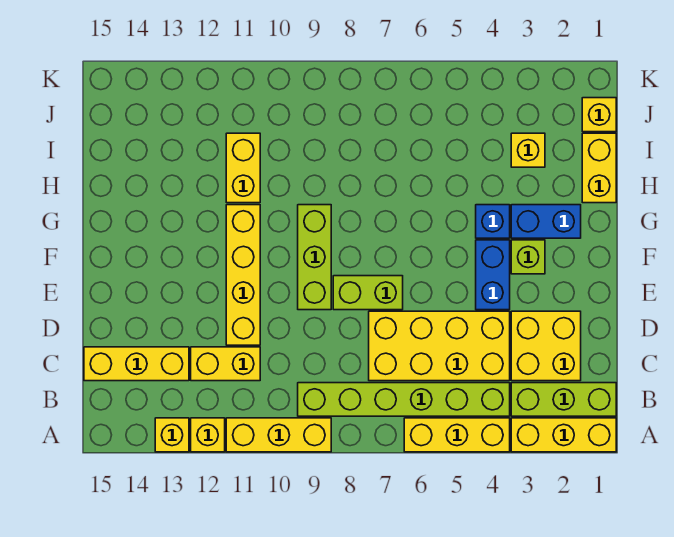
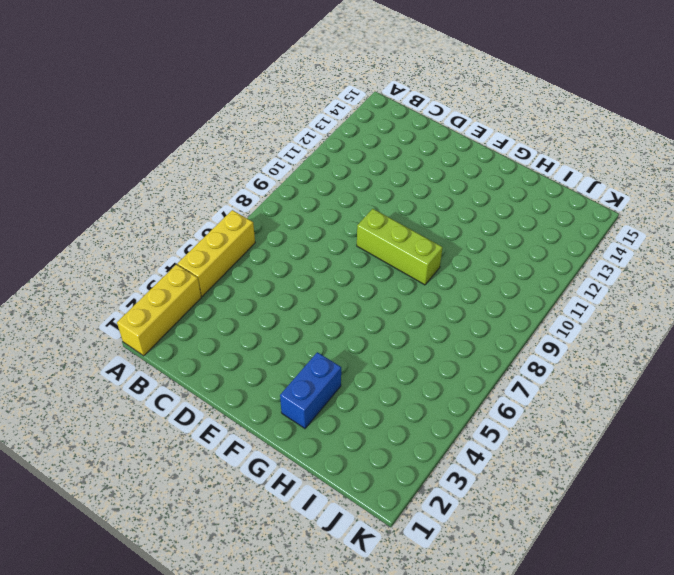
none -> yellow brick A9:A11 level 1
none -> yellow brick A12 level 1
none -> yellow brick A13 level 1

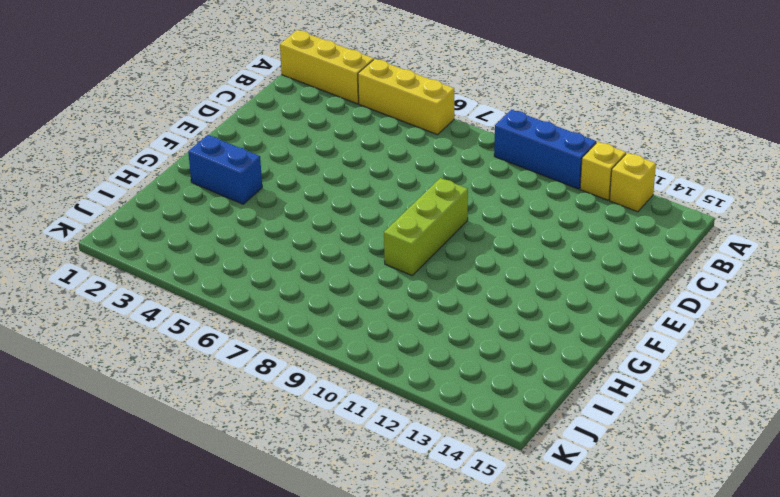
blue brick A9:A11 level 1 -> yellow brick A9:A11 level 1
none -> lime brick B1:B3 level 1
none -> lime brick B4:B9 level 1
none -> yellow brick C2:D3 level 1

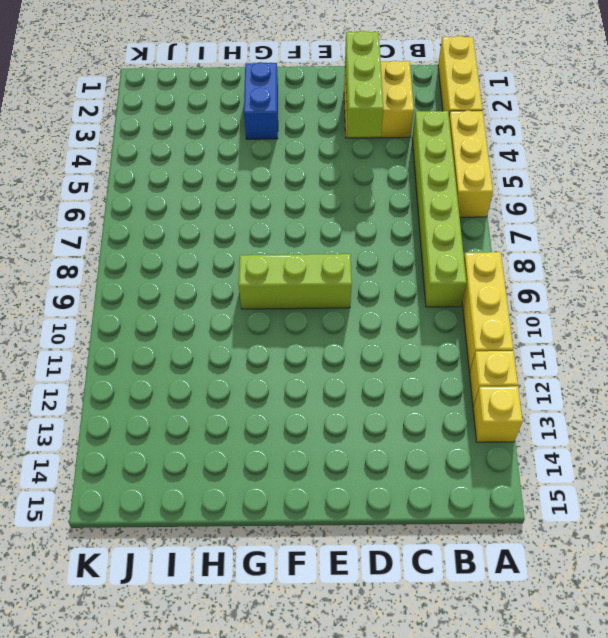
lime brick D2:D4 level 2 -> lime brick B1:B3 level 1
none -> yellow brick C4:D7 level 1
none -> yellow brick C11:C12 level 1
none -> yellow brick C13:C15 level 1

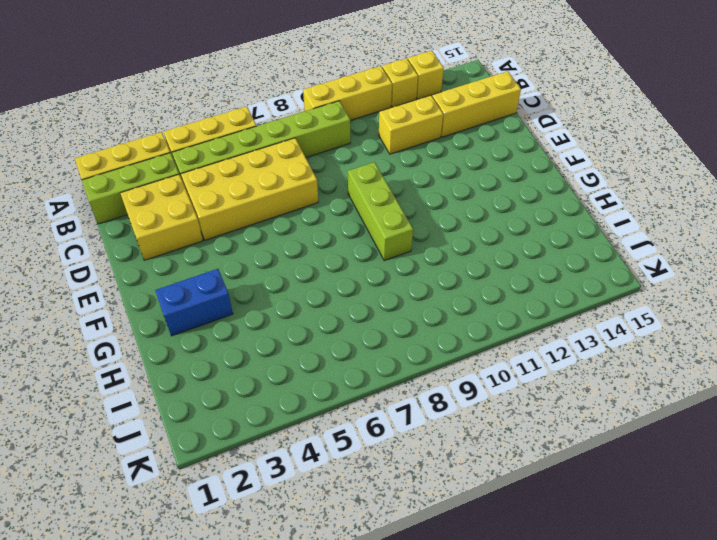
none -> yellow brick D11:G11 level 1
none -> blue brick E4:F4 level 1
none -> lime brick E7:E8 level 1

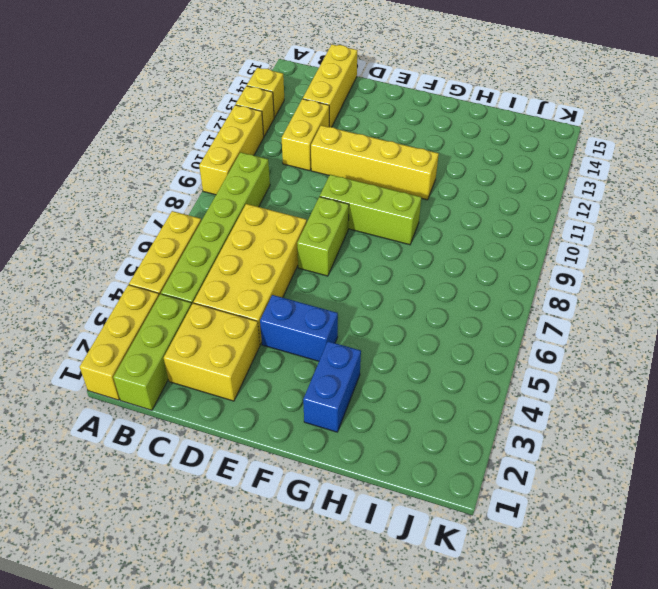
none -> lime brick F3 level 1
none -> blue brick G4 level 1
none -> yellow brick H1:I1 level 1

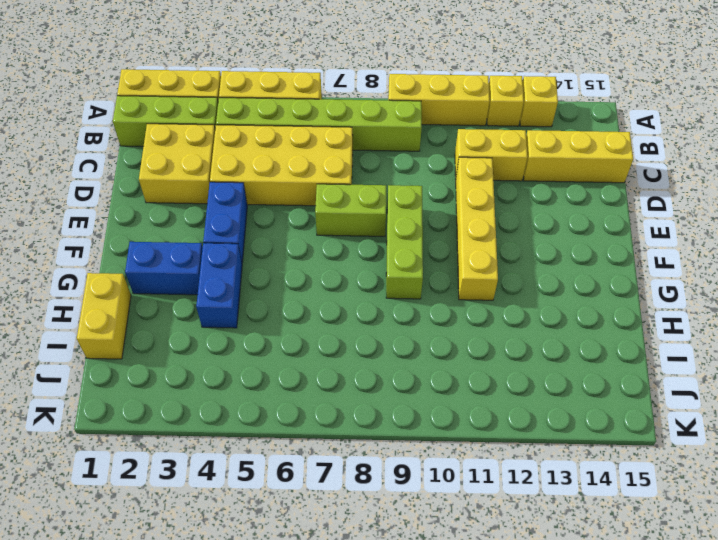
blue brick G4:H4 level 1 -> blue brick G4 level 1
none -> lime brick F3 level 1
none -> yellow brick H11:I11 level 1
none -> yellow brick I3 level 1

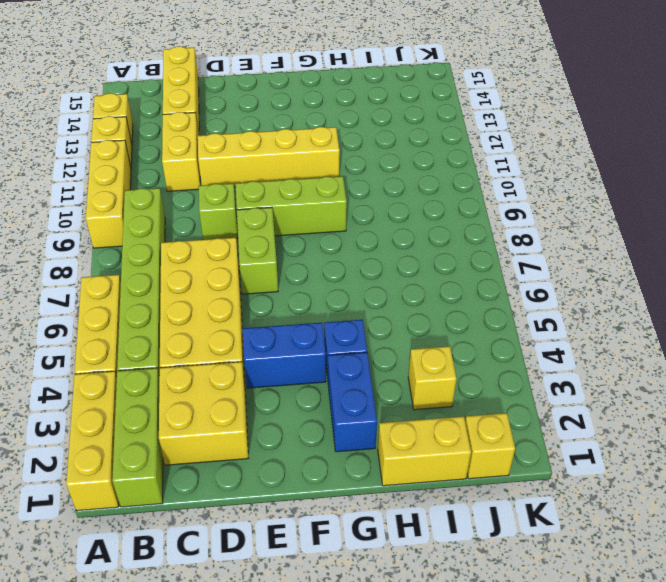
lime brick D9 level 1 -> lime brick F3 level 1
none -> yellow brick H11:I11 level 1

